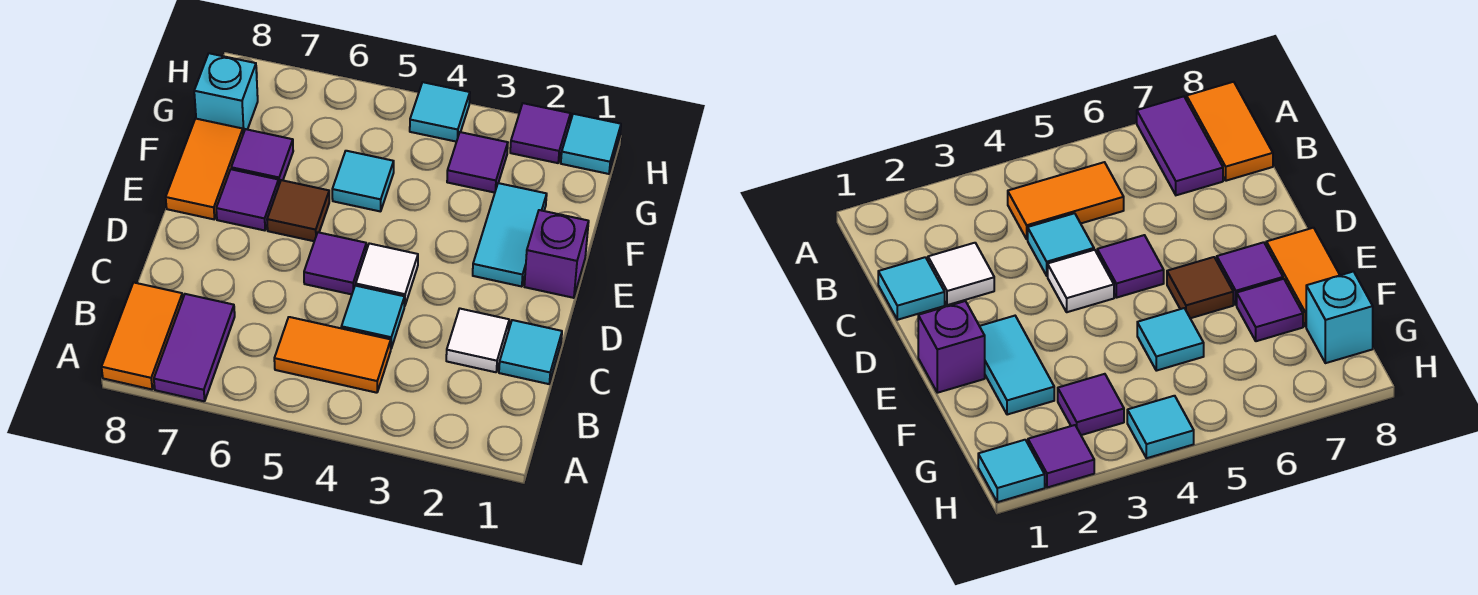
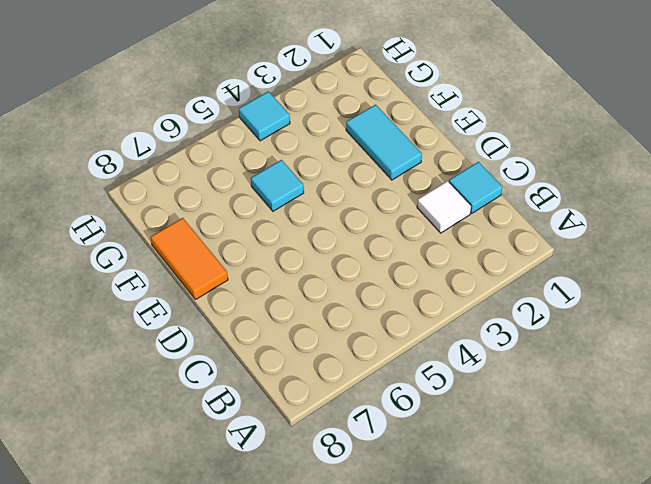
none -> purple tile A7:B7 level 1
none -> orange tile A8:B8 level 1
none -> orange tile B4:B5 level 1

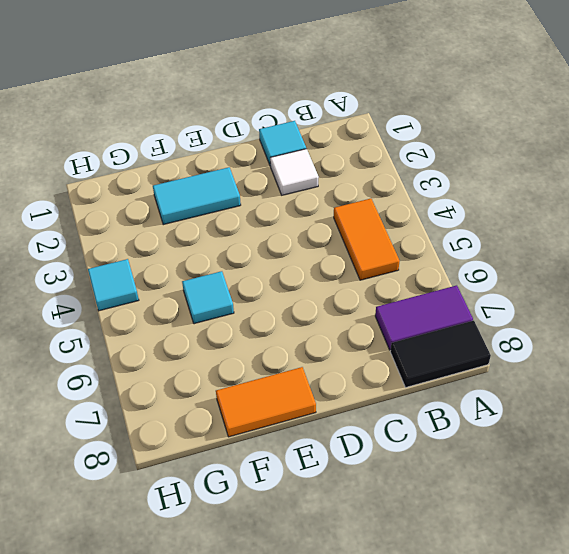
black tile A8:B8 level 1 -> orange tile A8:B8 level 1
none -> cyan tile C4 level 1
none -> white tile D4 level 1
none -> purple tile D5 level 1

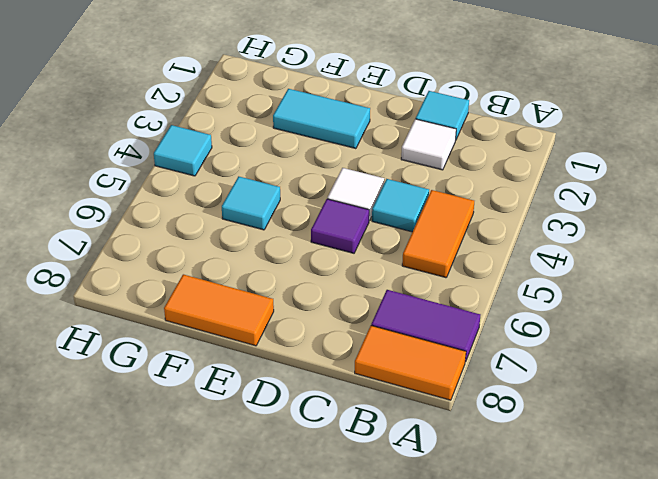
none -> purple brick E1 level 1
none -> brown tile E6 level 1
none -> purple tile E7 level 1

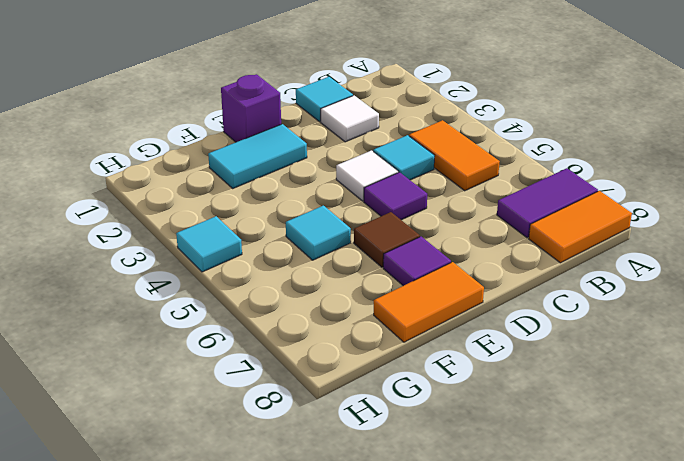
none -> purple tile F7 level 1
none -> purple tile G3 level 1
none -> cyan brick G8 level 1

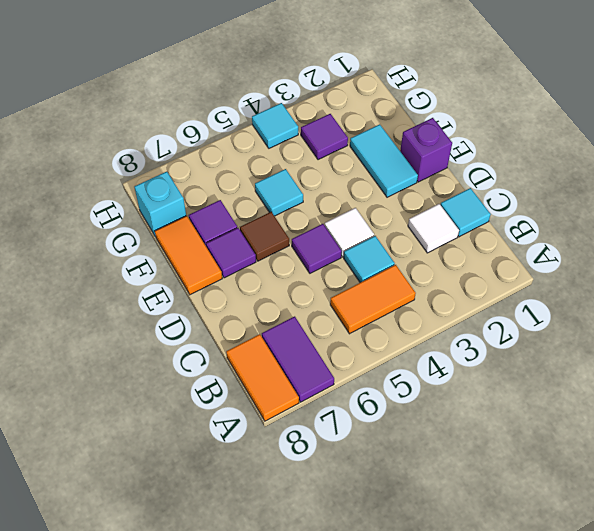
none -> cyan tile H1 level 1
none -> purple tile H2 level 1

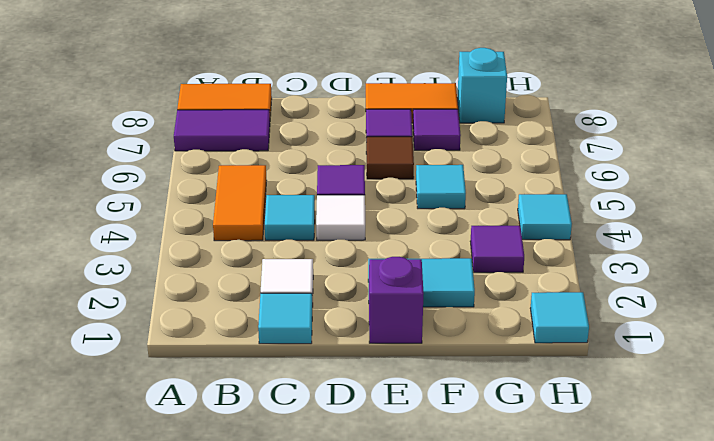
none -> purple tile H2 level 1

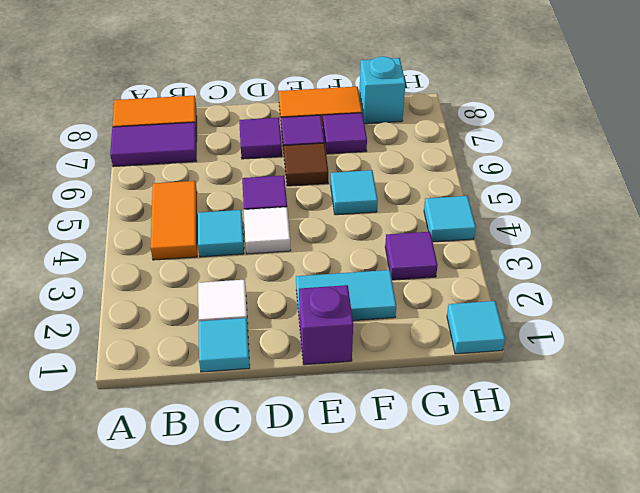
purple tile D7 level 1 -> purple tile H2 level 1

